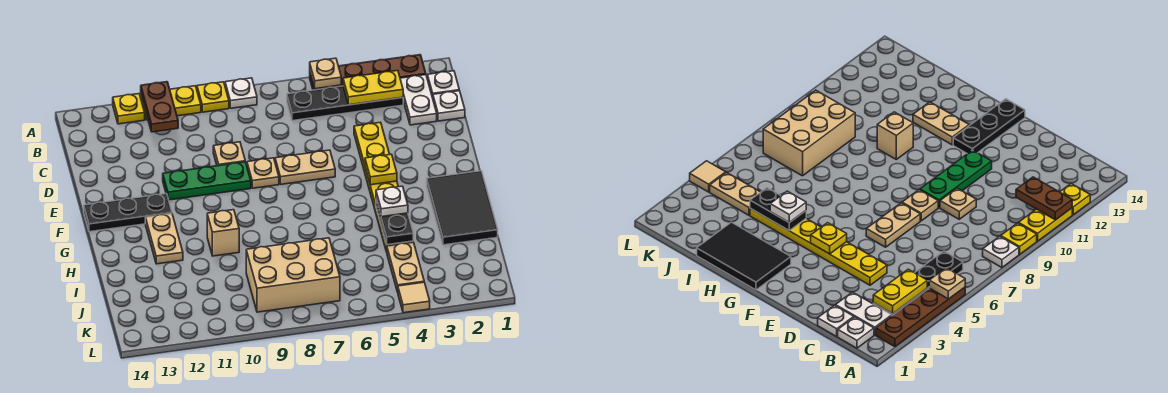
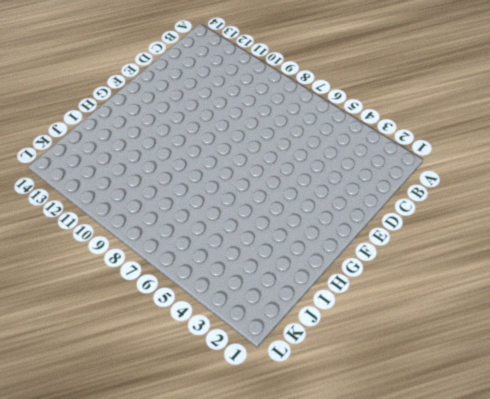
none -> brown plate A2:A5 level 1
none -> white plate A8 level 1
none -> yellow plate A9 level 1

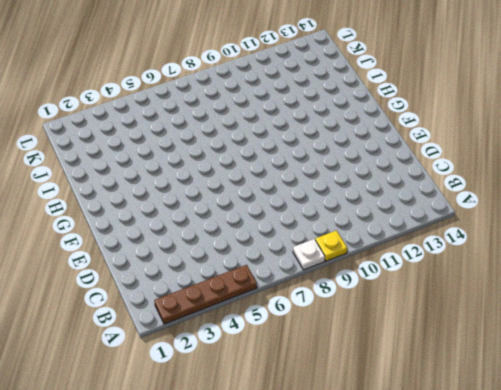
none -> yellow plate A10:A11 level 1
none -> yellow plate A12 level 1
none -> white plate B1 level 1

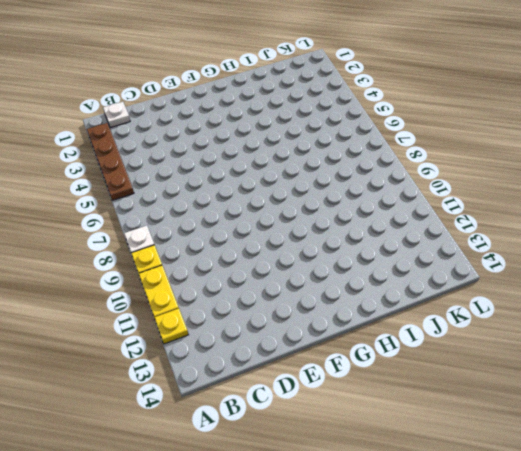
none -> white plate B2:C2 level 1
none -> black plate B3:B6 level 1
none -> white plate C1 level 1

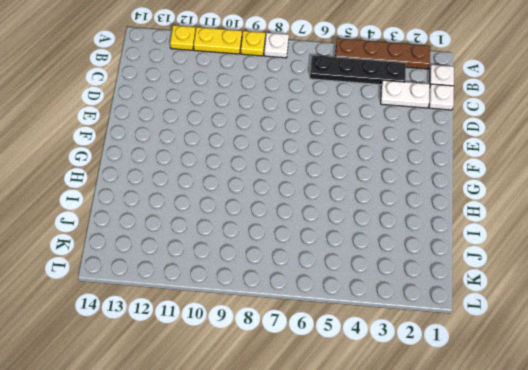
white plate C2:C3 level 1 -> white plate B2:C2 level 1
none -> yellow plate D4:I4 level 1
none -> tan plate D9 level 1
none -> tan plate E6:E7 level 1

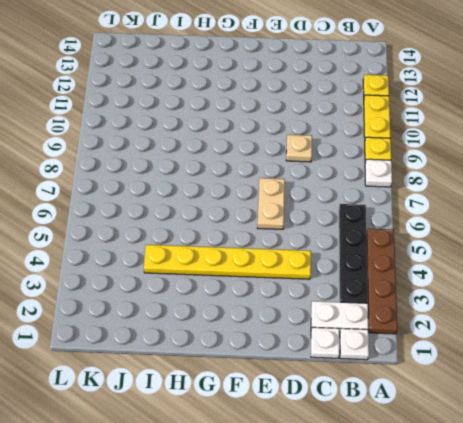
none -> tan plate E8 level 1
none -> green plate E9:E11 level 1
none -> black plate F12:F14 level 1

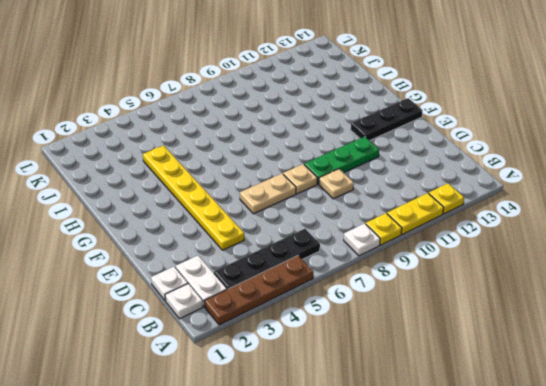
none -> black tile G1:I2 level 1
none -> tan plate G12:H12 level 1
none -> tan brick H10 level 1

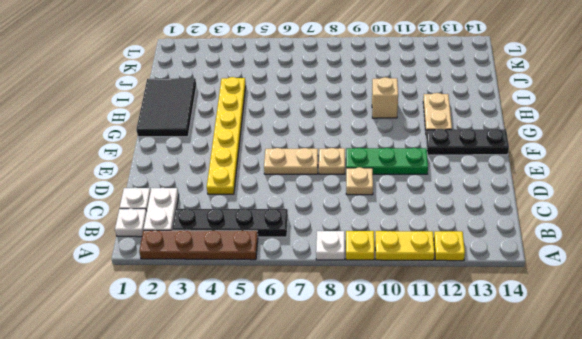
none -> tan plate J4:K4 level 1
none -> tan brick J7:K9 level 1
none -> tan tile L4 level 1

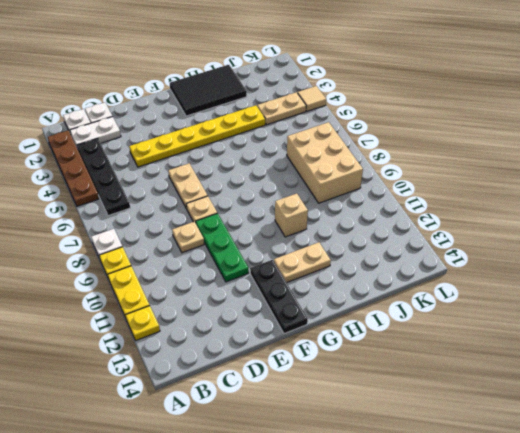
none -> tan plate A5 level 2
none -> brown plate A11:B11 level 2
none -> yellow plate B3:B4 level 2

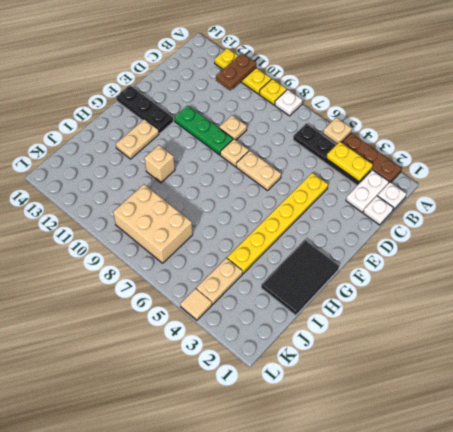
none -> yellow plate F4 level 2
none -> black plate H4:I4 level 2
none -> white plate H4 level 3

